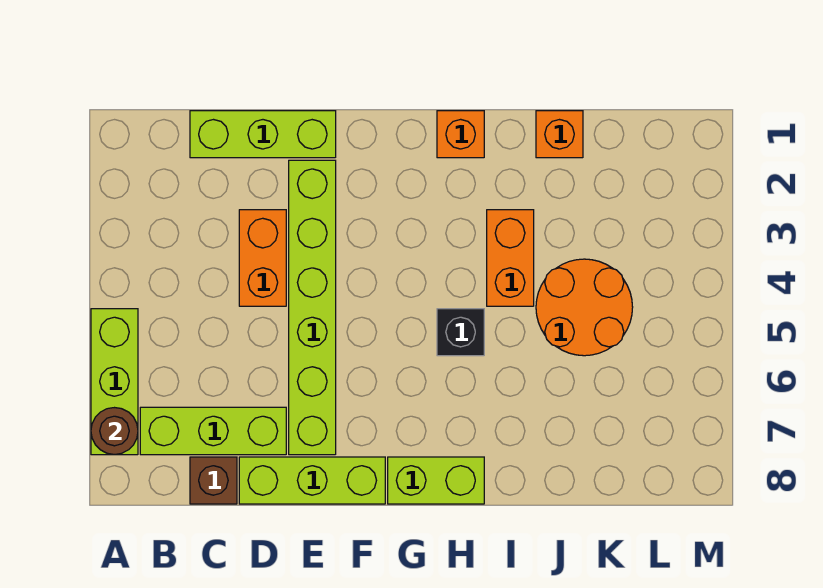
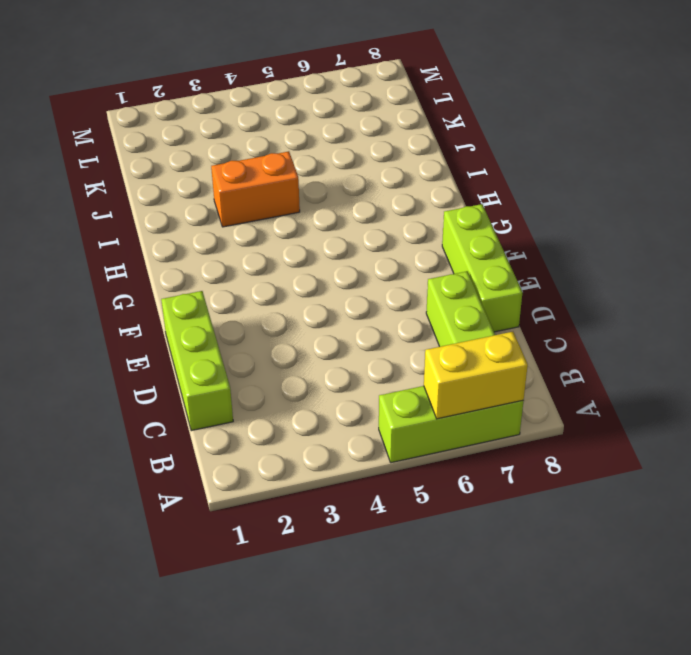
yellow brick A6:A7 level 2 -> brown round brick A7 level 2
none -> brown brick C8 level 1
none -> orange brick D3:D4 level 1
none -> lime brick E2:E7 level 1

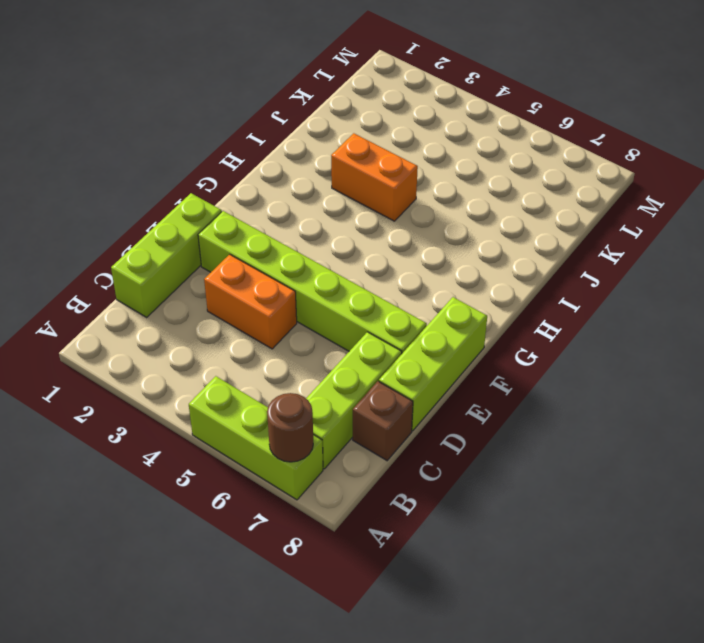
none -> lime brick G8:H8 level 1
none -> orange brick H1 level 1
none -> black brick H5 level 1

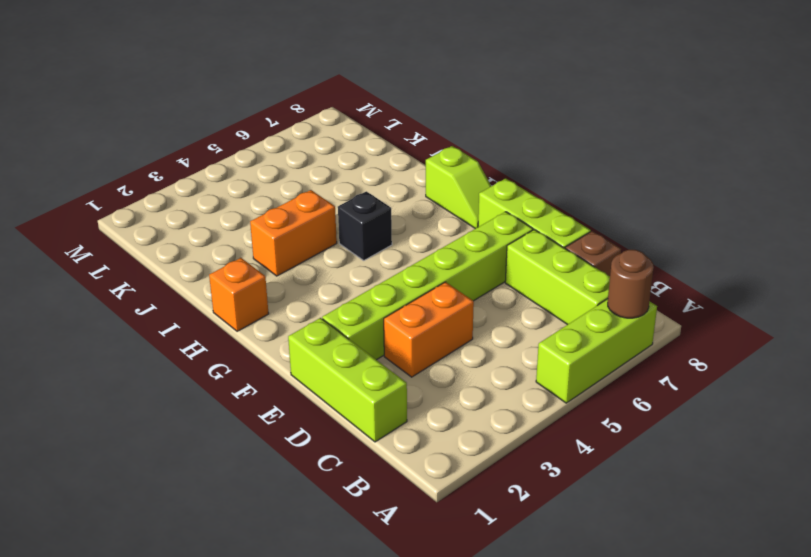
lime slope G8:H8 level 1 top H -> lime brick G8:H8 level 1
none -> orange brick J1 level 1
none -> orange round brick J4:K5 level 1

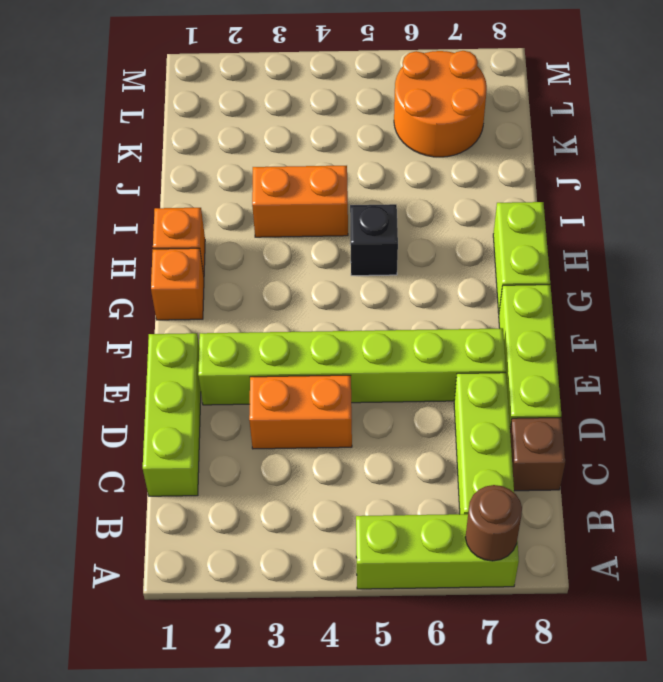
orange brick G1 level 1 -> orange brick J1 level 1
orange round brick K6:L7 level 1 -> orange round brick J4:K5 level 1

